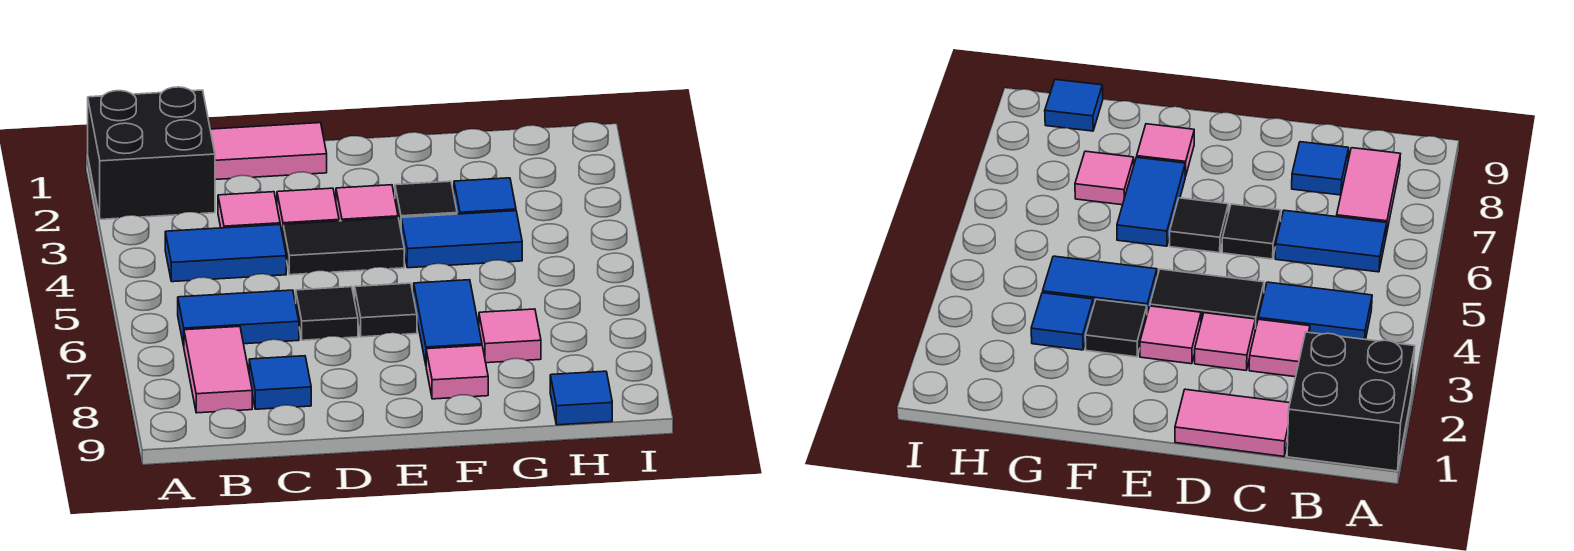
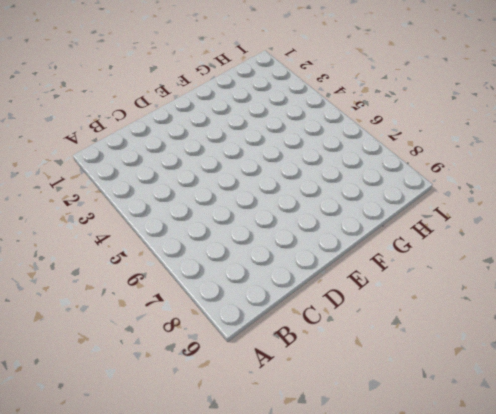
none -> black brick A1:B2 level 1
none -> blue tile B4:C4 level 1
none -> blue tile B6:C6 level 1

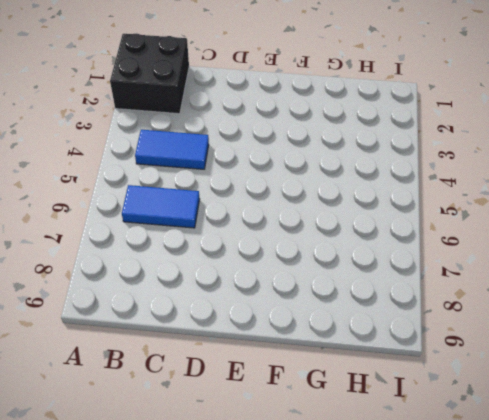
none -> pink tile B7:B8 level 1
none -> pink tile C1:D1 level 1
none -> pink tile C3 level 1

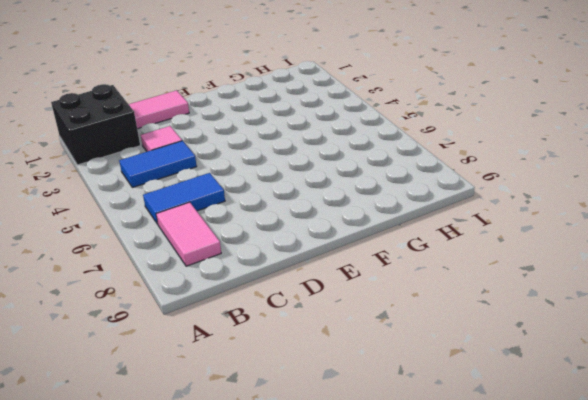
none -> blue tile C8 level 1
none -> pink tile D3 level 1
none -> black tile D4:E4 level 1

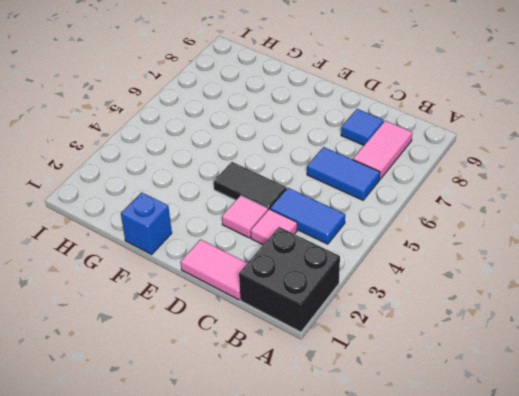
blue brick F1 level 1 -> none
none -> black tile D6 level 1
none -> pink tile E3 level 1
none -> black tile E6 level 1

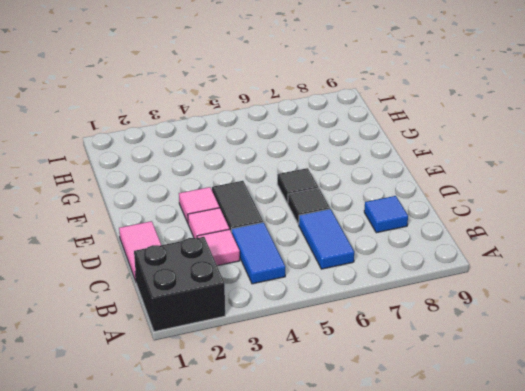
none -> pink tile B7:B8 level 1
none -> black tile F3 level 1
none -> blue tile F4:G4 level 1

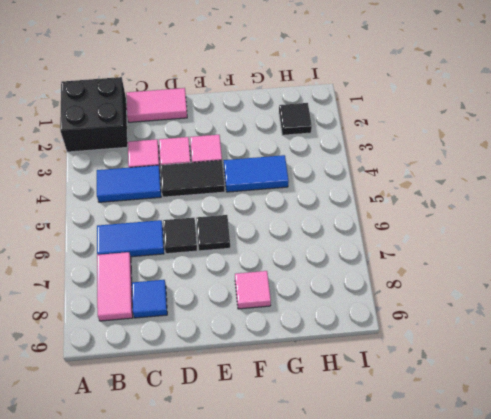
black tile H2 level 1 -> black tile F3 level 1
none -> blue tile F6:F7 level 1
none -> blue tile G3 level 1
none -> pink tile G7 level 1

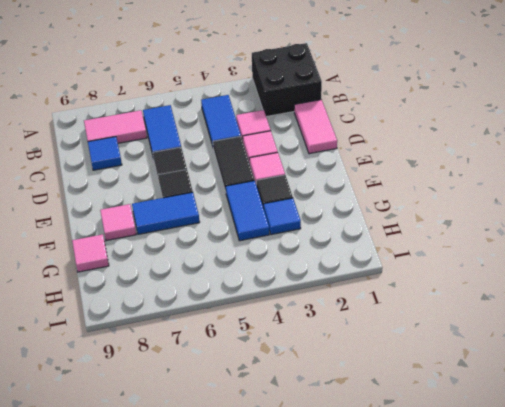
pink tile G9 level 1 -> pink tile G7 level 1
none -> blue tile H9 level 1

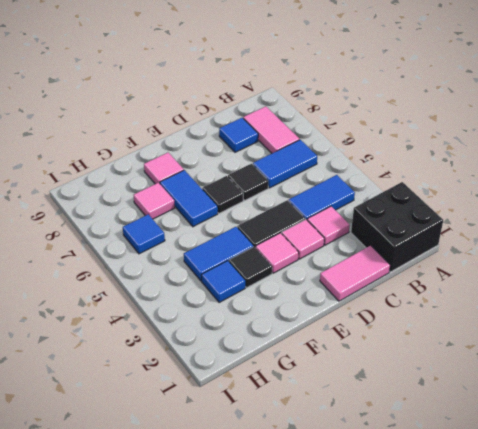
blue tile H6 level 1 -> blue tile H9 level 1

